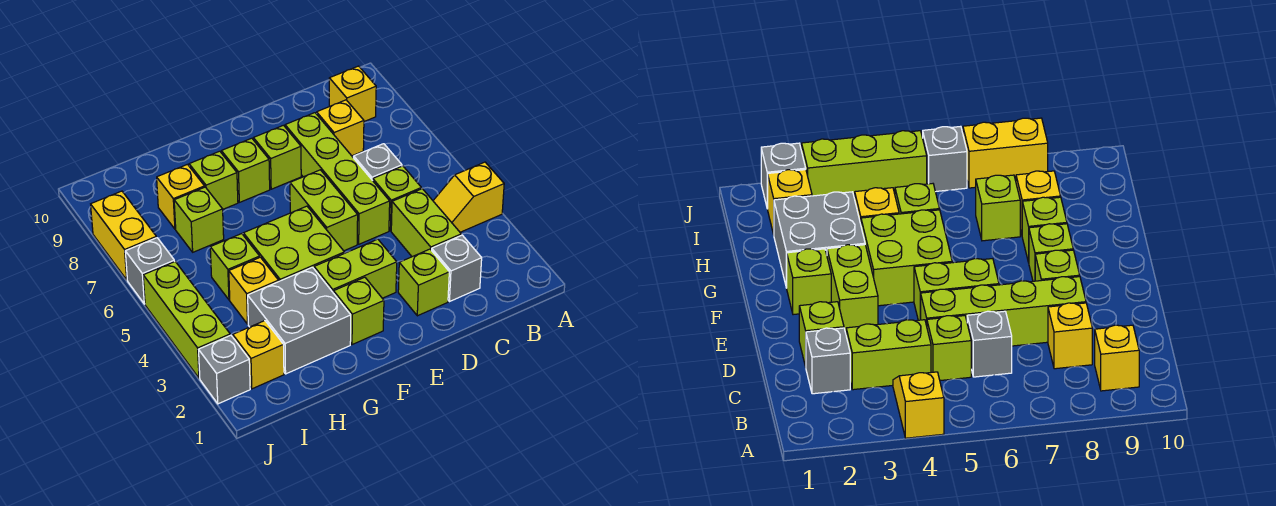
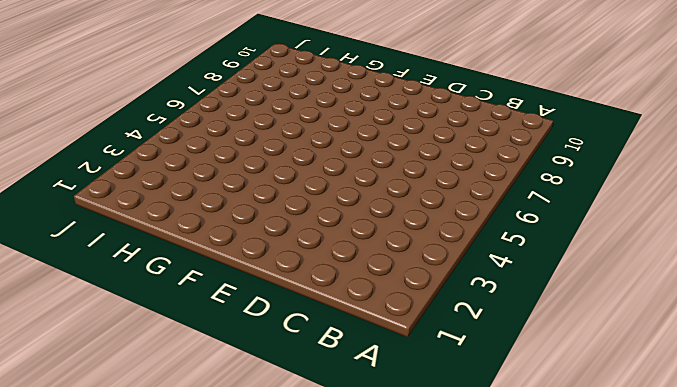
none -> yellow slope A4:B4 level 1 top A
none -> yellow brick B9 level 1
none -> grey brick C2 level 1

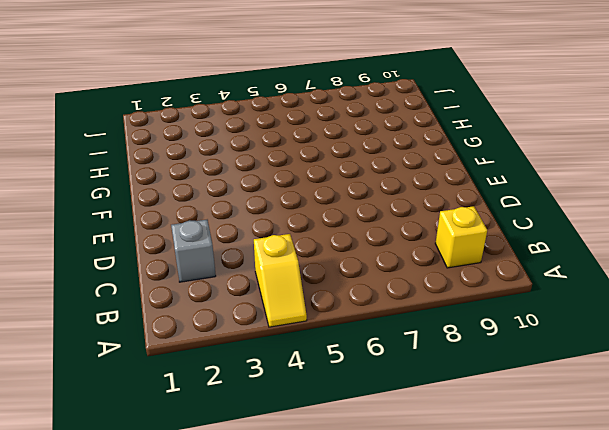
yellow slope A4:B4 level 1 top B -> yellow slope A4:B4 level 1 top A
none -> lime brick C3:C4 level 1
none -> lime brick C5 level 1
none -> grey brick C6 level 1

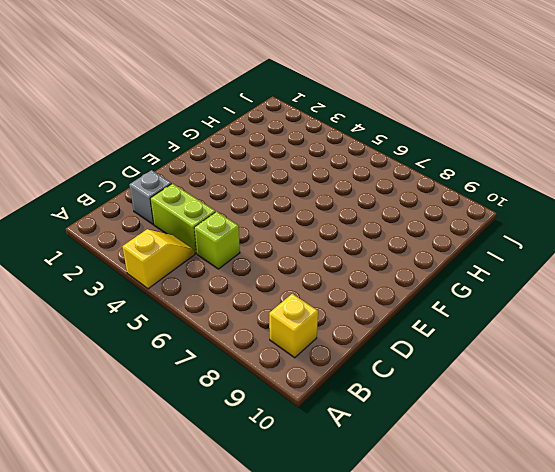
none -> grey brick C6 level 1
none -> yellow brick C8 level 1
none -> lime brick D2 level 1

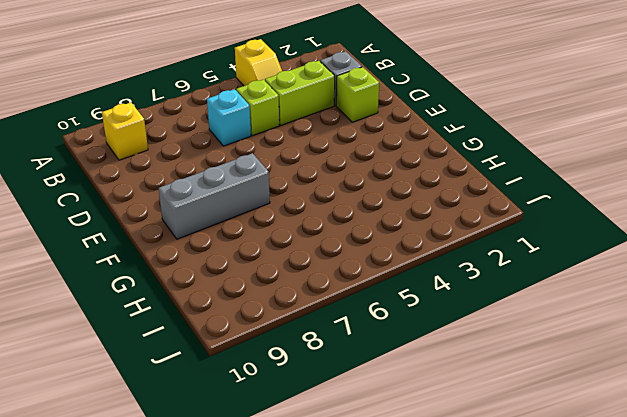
cyan brick C6 level 1 -> grey brick C6 level 1
grey brick F7:F9 level 1 -> lime brick F8 level 1
none -> yellow brick C8 level 1
none -> lime brick D5:D8 level 1
none -> lime brick E3:F3 level 1

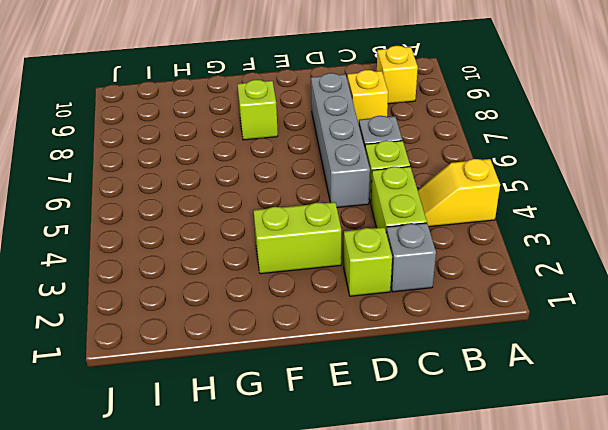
grey brick D5:D8 level 1 -> lime brick D5:D8 level 1
none -> lime brick E5:E6 level 1
none -> lime brick E8 level 1
none -> lime brick F2 level 1

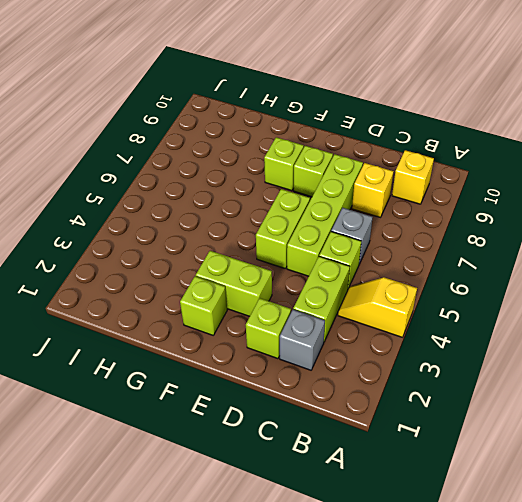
none -> lime brick F4:G5 level 1
none -> grey brick G2:H3 level 1
none -> lime brick G8 level 1

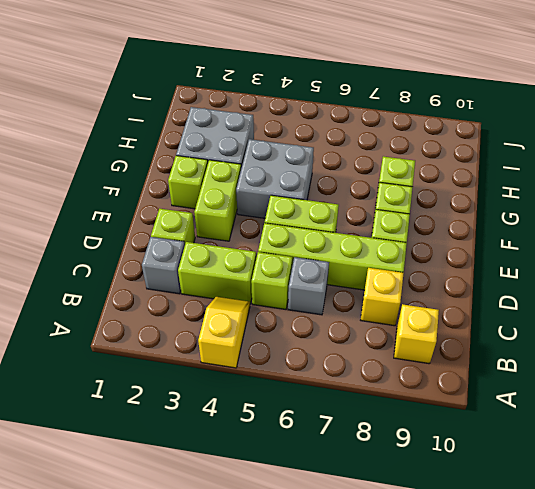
grey brick F4:G5 level 1 -> lime brick F4:G5 level 1
none -> yellow brick H4 level 1
none -> lime brick H5 level 1
none -> lime brick H7 level 1

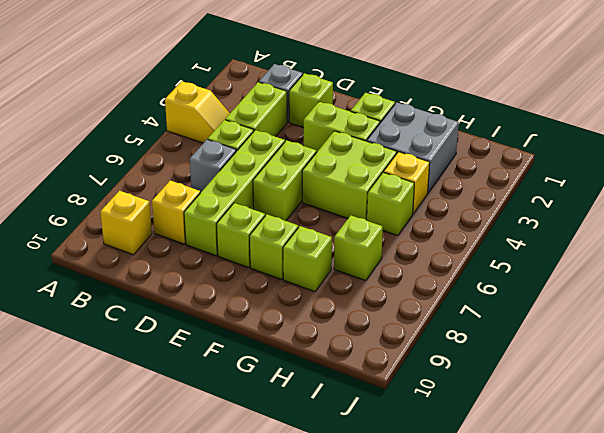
none -> yellow brick H8 level 1
none -> yellow brick I2 level 1
none -> grey brick J2 level 1

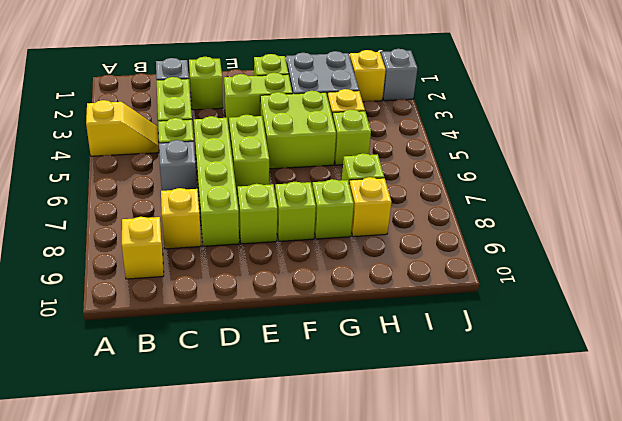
none -> lime brick J3:J5 level 1
none -> grey brick J6 level 1
none -> yellow brick J7:J8 level 1

